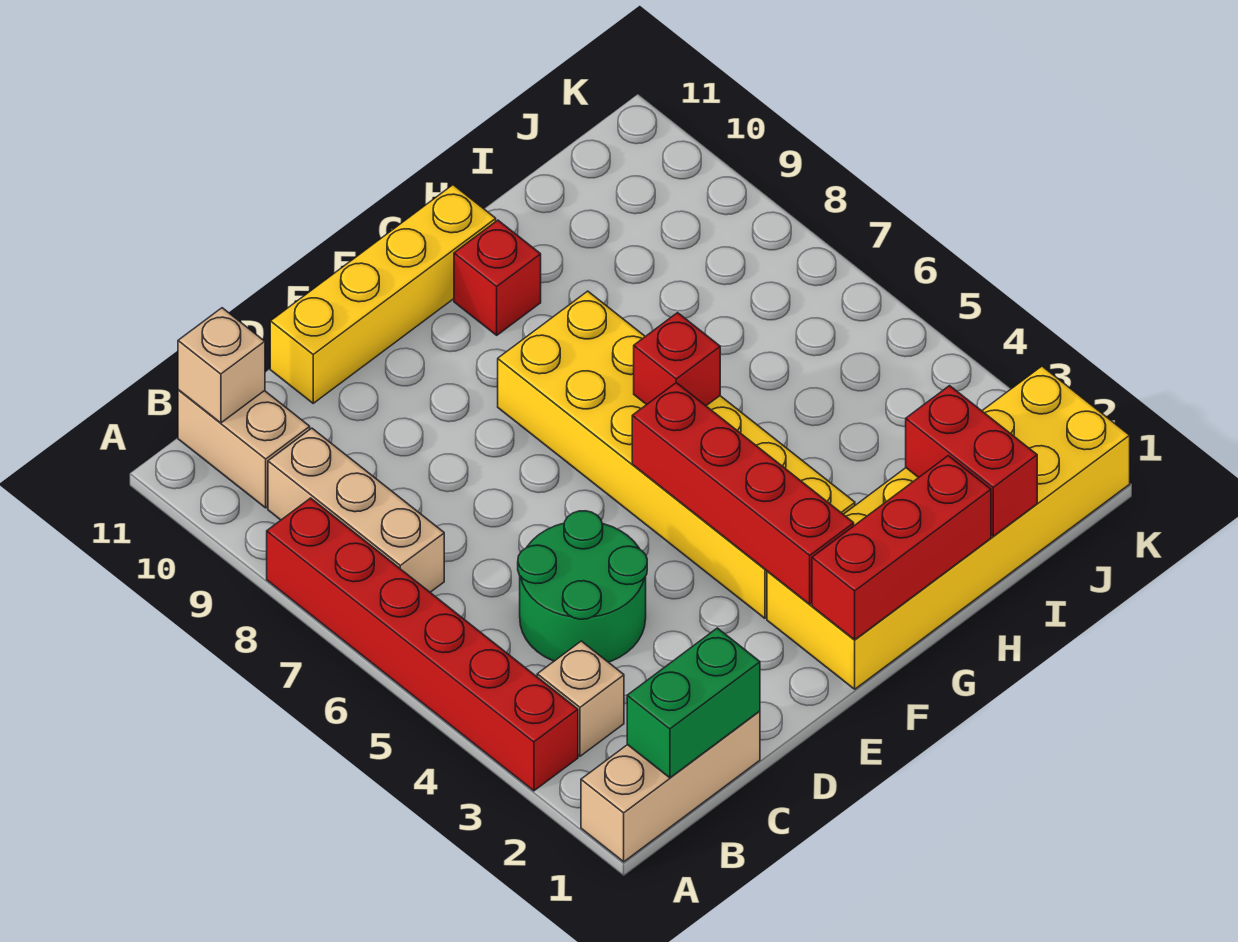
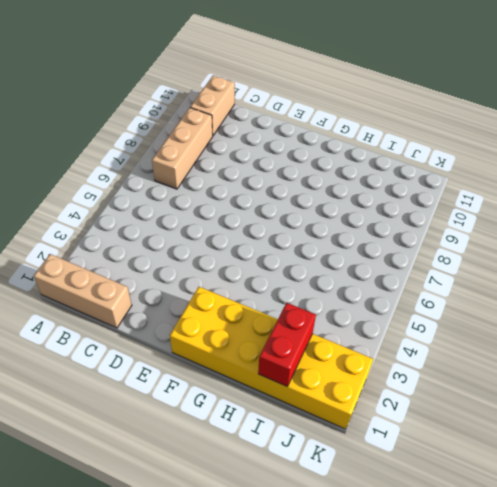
none -> red brick A3:A8 level 1
none -> tan brick B3 level 1
none -> green round brick C4:D5 level 1

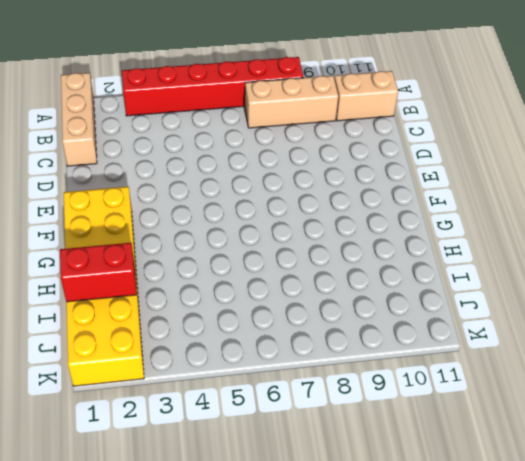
none -> tan brick B3 level 1
none -> green round brick C4:D5 level 1
none -> yellow brick D11:G11 level 1

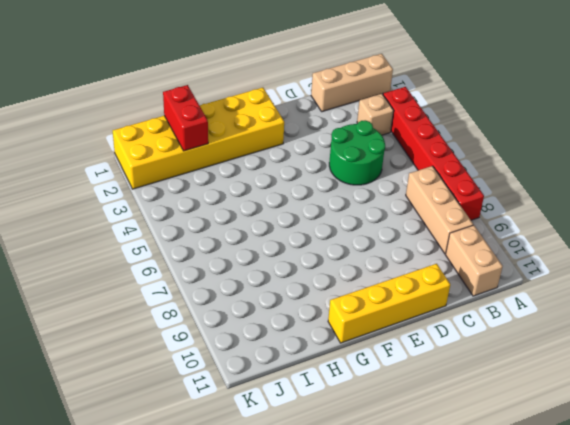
none -> yellow brick F3:G8 level 1
none -> red brick G10 level 1
none -> green brick B1:C1 level 2

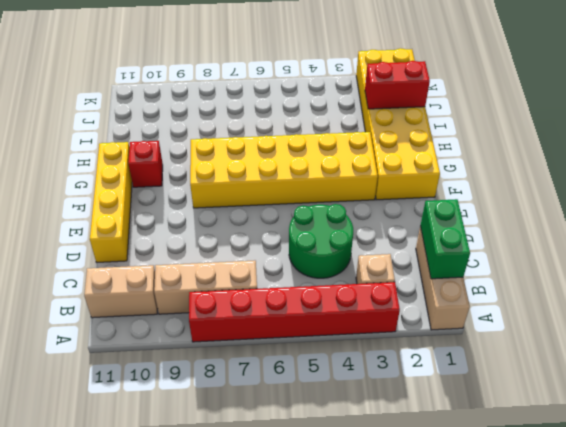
none -> tan brick B11 level 2
none -> red brick F1:H1 level 2
none -> red brick F2:F5 level 2

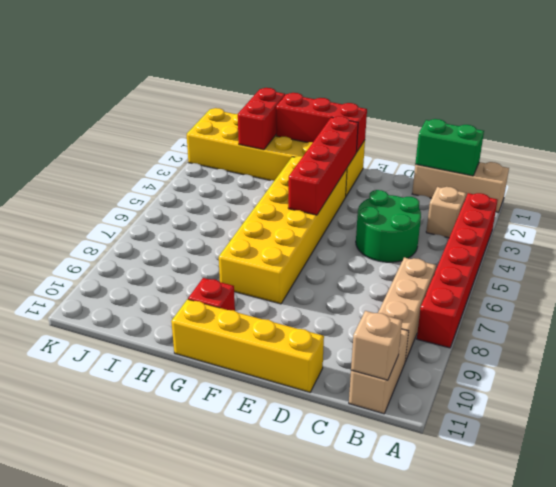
none -> red brick G6 level 2

